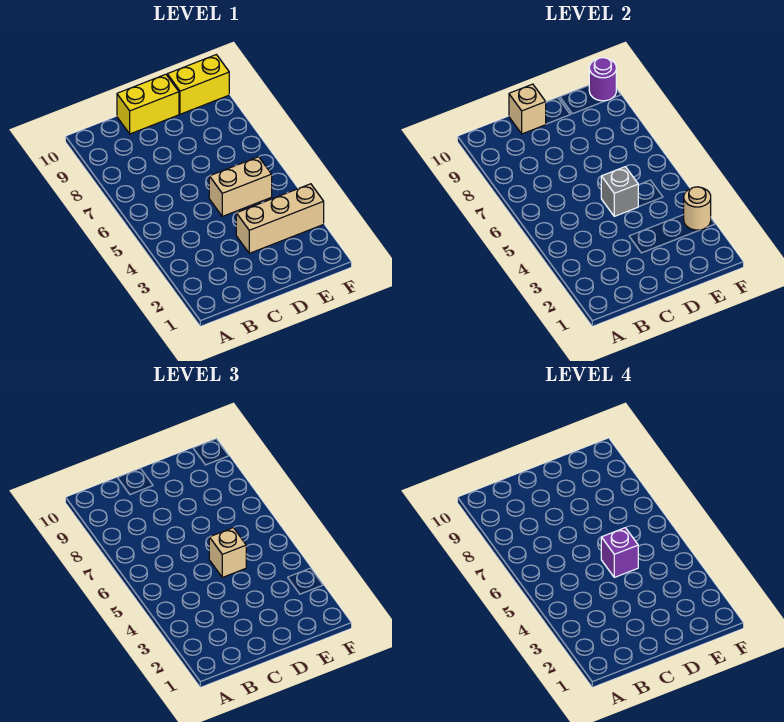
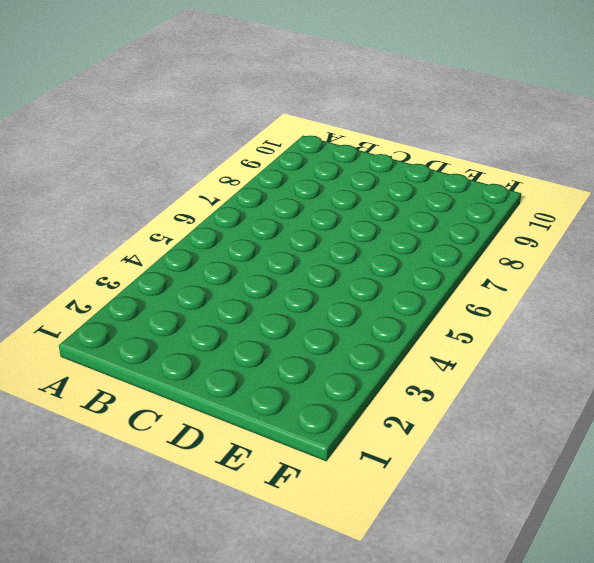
none -> yellow brick C10:D10 level 1
none -> tan brick D3:F3 level 1

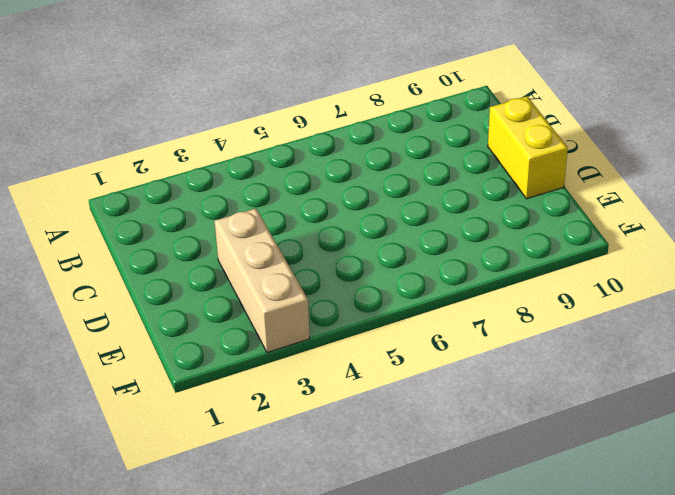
none -> tan brick D5:E5 level 1
none -> yellow brick E10:F10 level 1

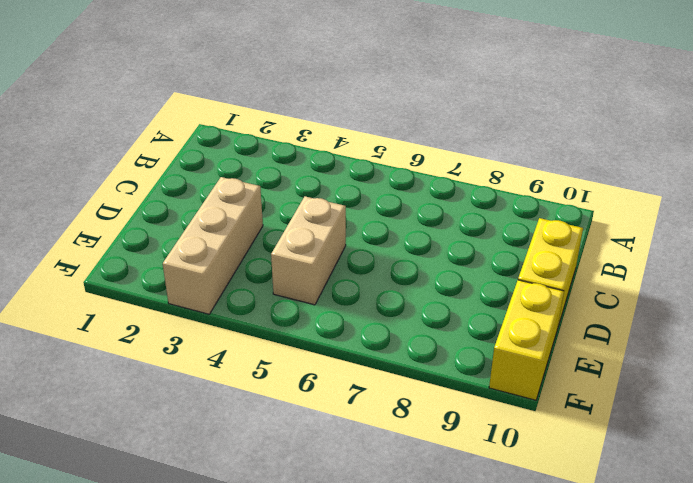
none -> tan brick C10 level 2
none -> grey brick D5 level 2

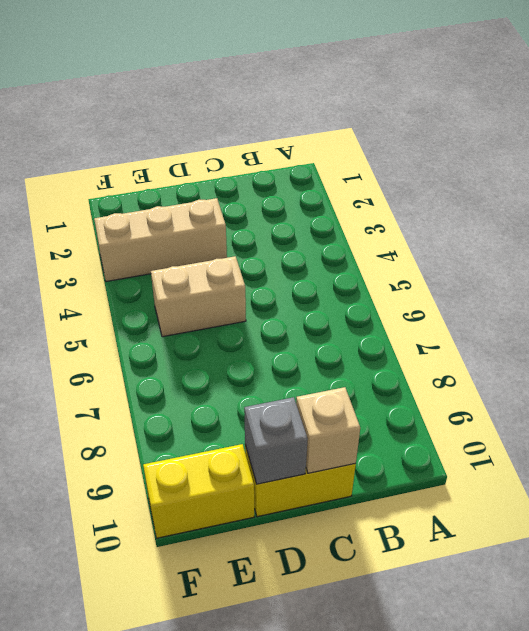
grey brick D10 level 2 -> grey brick D5 level 2
none -> tan round brick F3 level 2
none -> purple round brick F10 level 2

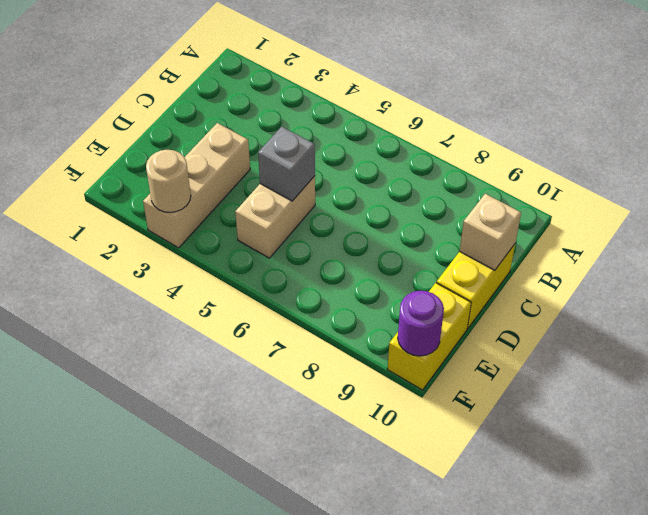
none -> tan brick D5 level 3
none -> purple brick D5 level 4

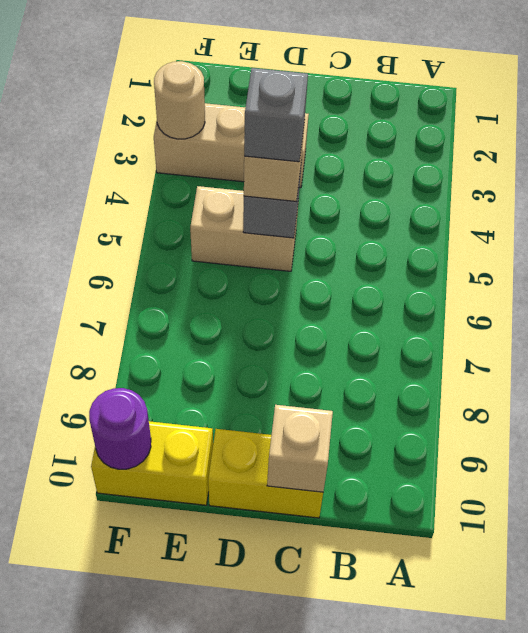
grey brick D5 level 4 -> purple brick D5 level 4

